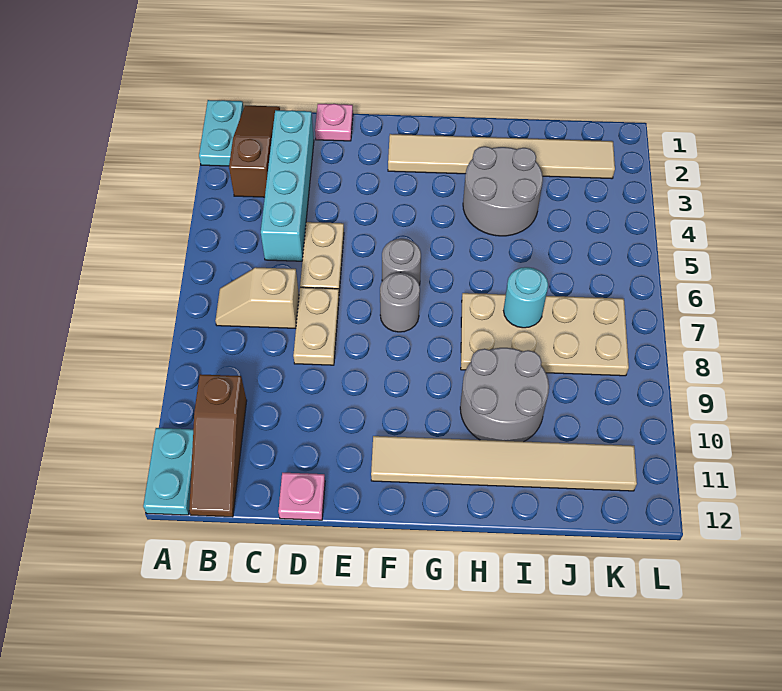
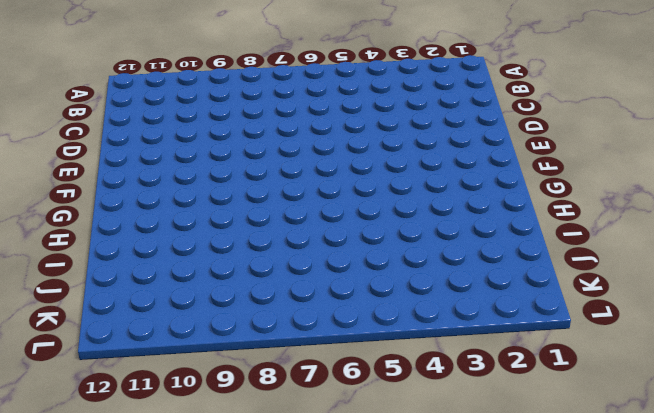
none -> cyan plate A1:A2 level 1
none -> cyan plate A11:A12 level 1
none -> brown slope B1:B3 level 1 top 3

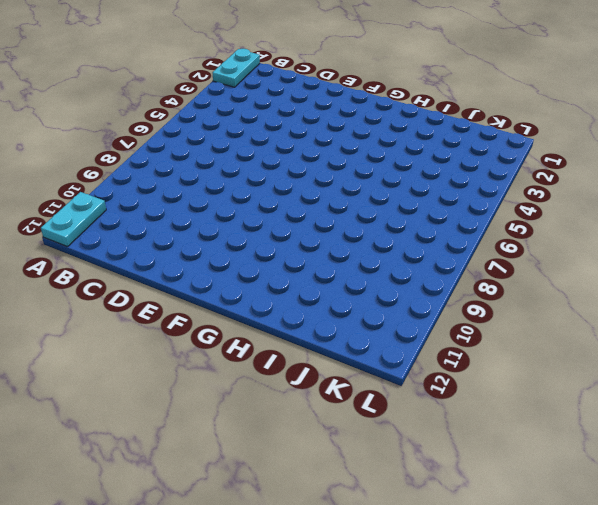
none -> brown slope B1:B3 level 1 top 3
none -> tan slope B7:C7 level 1 top C
none -> brown slope B10:B12 level 1 top 10

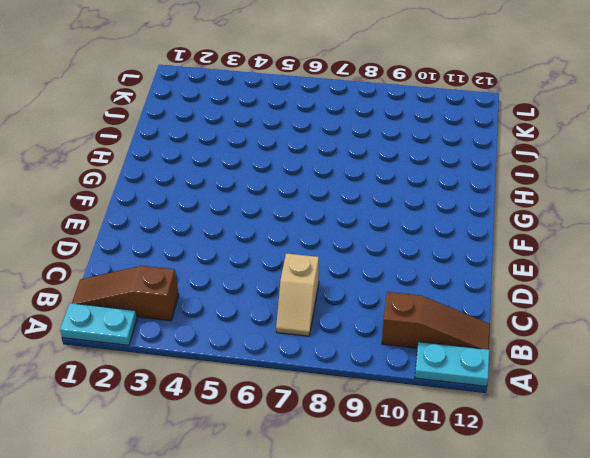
none -> cyan brick C2:C5 level 1
none -> pink plate D1 level 1
none -> tan plate D5:D6 level 1

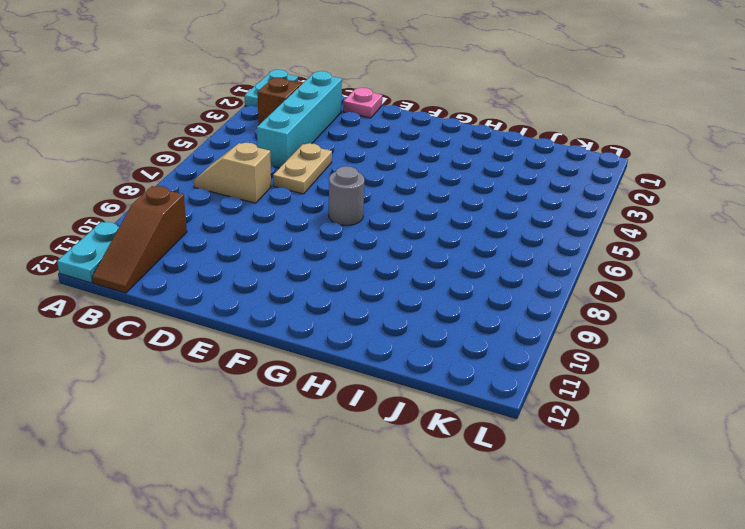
none -> tan plate D7:D8 level 1
none -> pink plate D12 level 1
none -> tan tile F2:K2 level 1

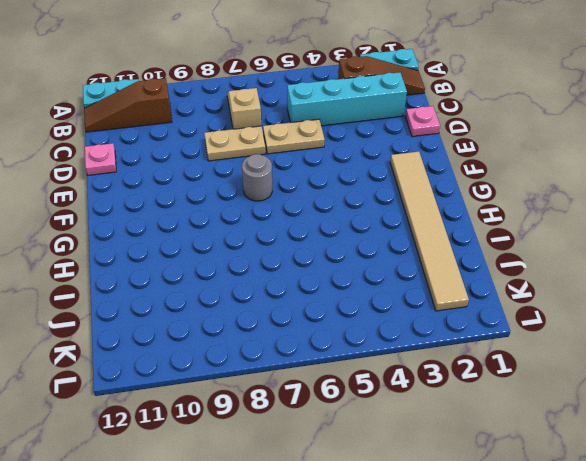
none -> grey round brick F6 level 1
none -> tan tile F11:K11 level 1
none -> grey round brick H3:I4 level 1

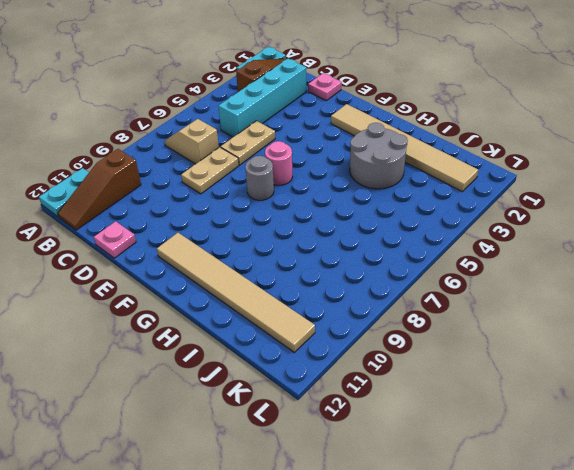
pink round brick F6 level 1 -> grey round brick F6 level 1
none -> tan plate H7:K8 level 1
none -> grey round brick H9:I10 level 1
none -> cyan round brick I7 level 2

